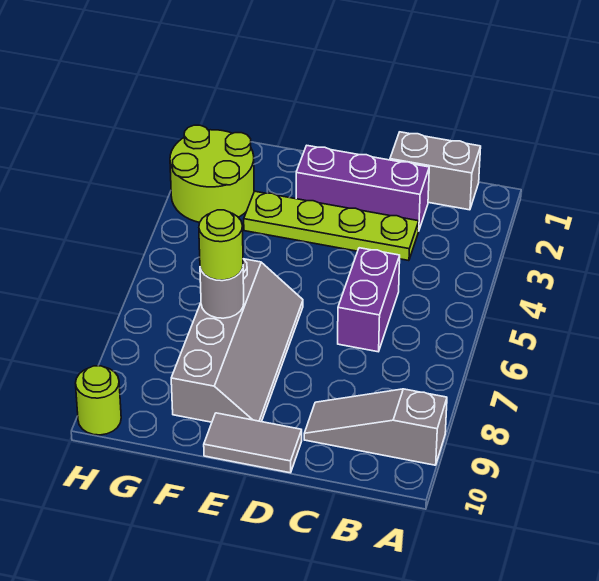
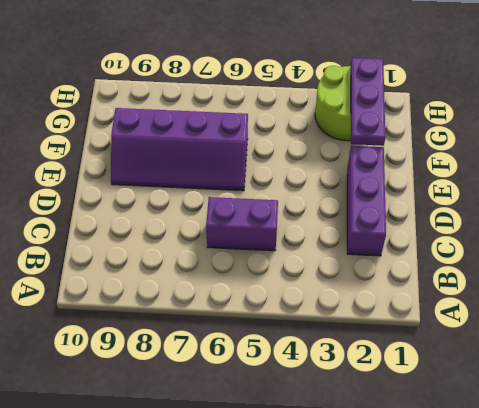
purple slope E6:F9 level 1 top F -> grey slope E6:F9 level 1 top F
purple plate F2:H2 level 2 -> none
none -> grey slope A9:C9 level 1 top A
none -> grey brick B1:C1 level 1

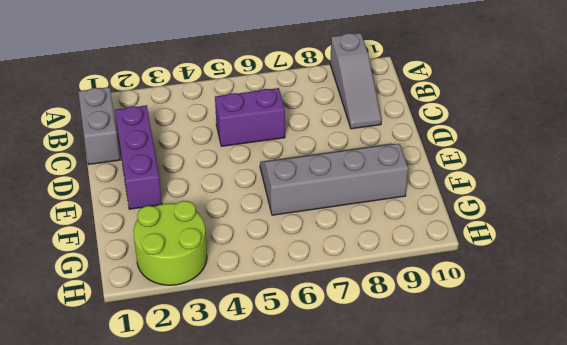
none -> lime plate C3:F3 level 1
none -> grey tile D10:E10 level 1

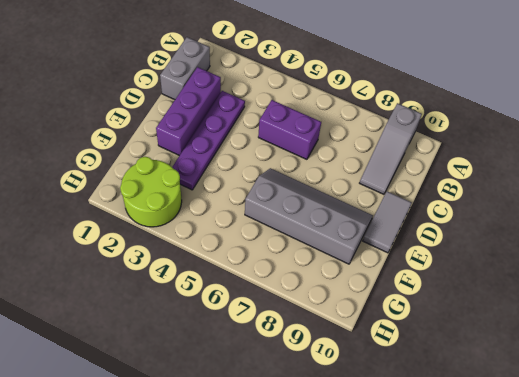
purple plate C3:F3 level 1 -> lime plate C3:F3 level 1
none -> lime round brick H10 level 1
none -> grey round brick F7 level 2

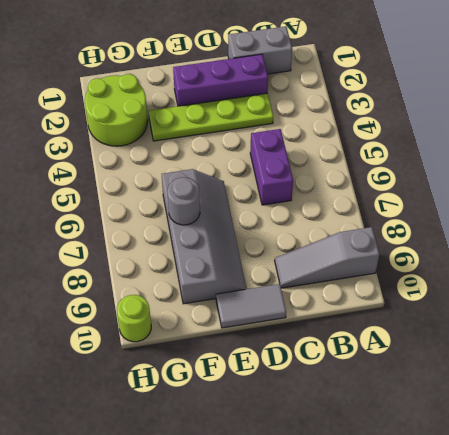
none -> lime round brick F7 level 3

